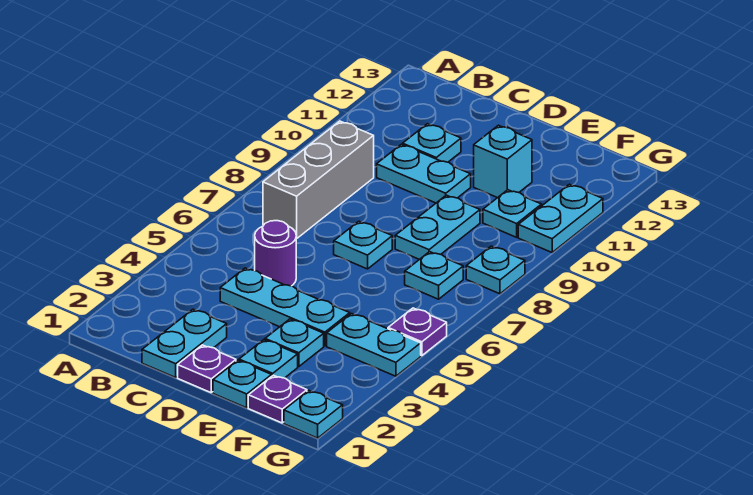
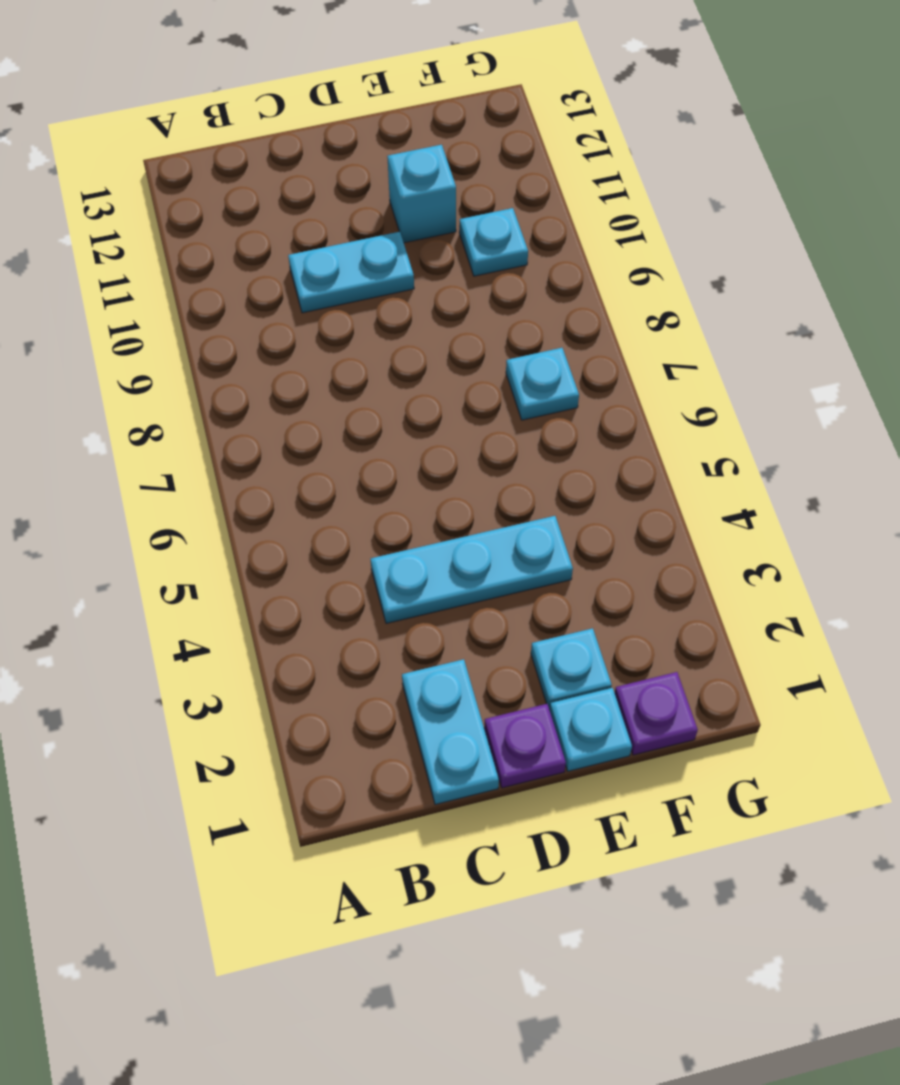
none -> grey brick B7:B9 level 1
none -> purple round brick C5 level 1
none -> cyan plate C11 level 1

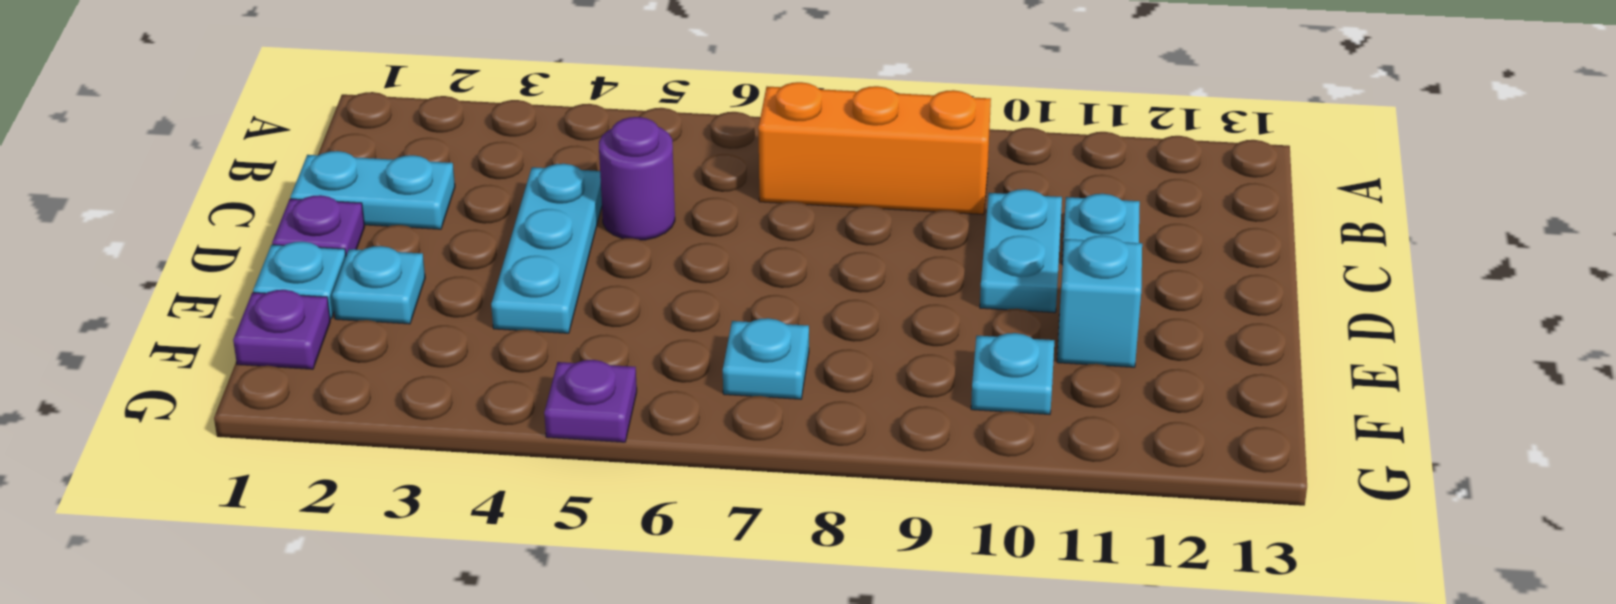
orange brick B7:B9 level 1 -> grey brick B7:B9 level 1
none -> cyan plate D7 level 1
none -> cyan plate E3 level 1
none -> cyan plate E8:E9 level 1

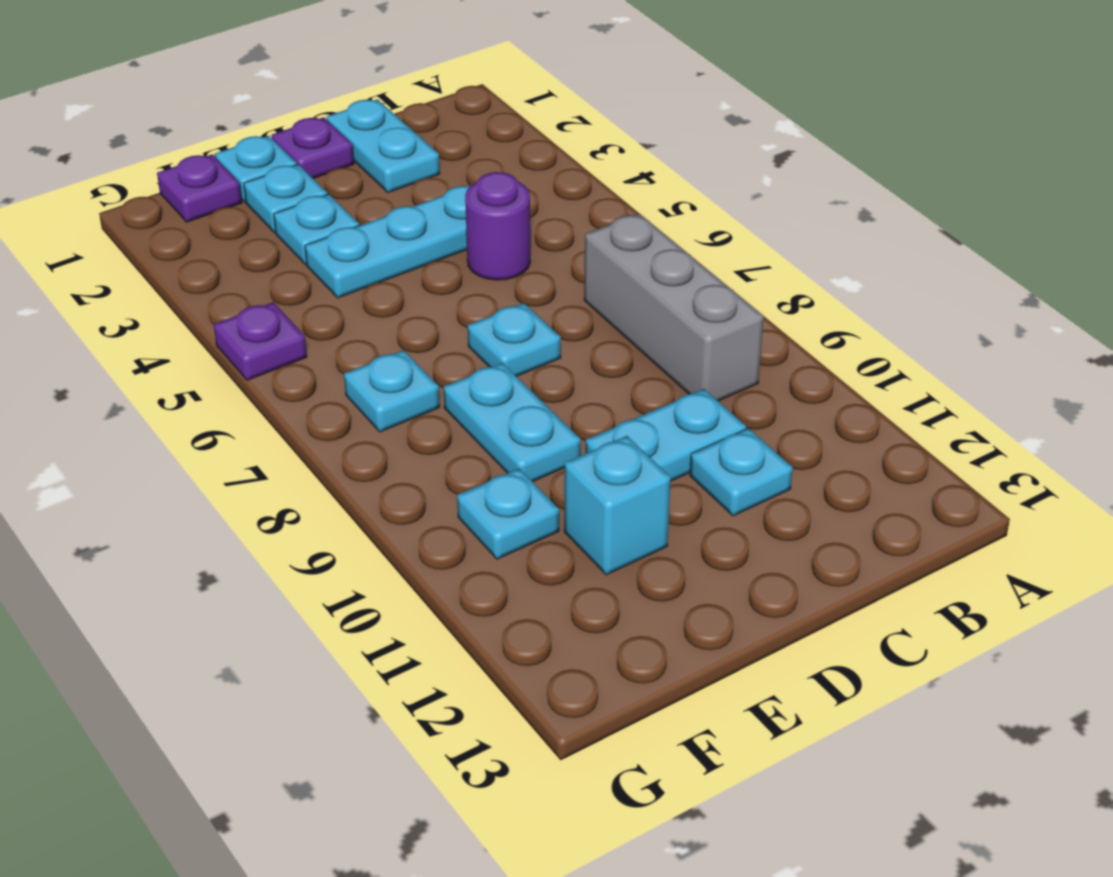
none -> cyan plate F4:G4 level 1
none -> cyan plate G1 level 1
none -> cyan plate G8 level 1

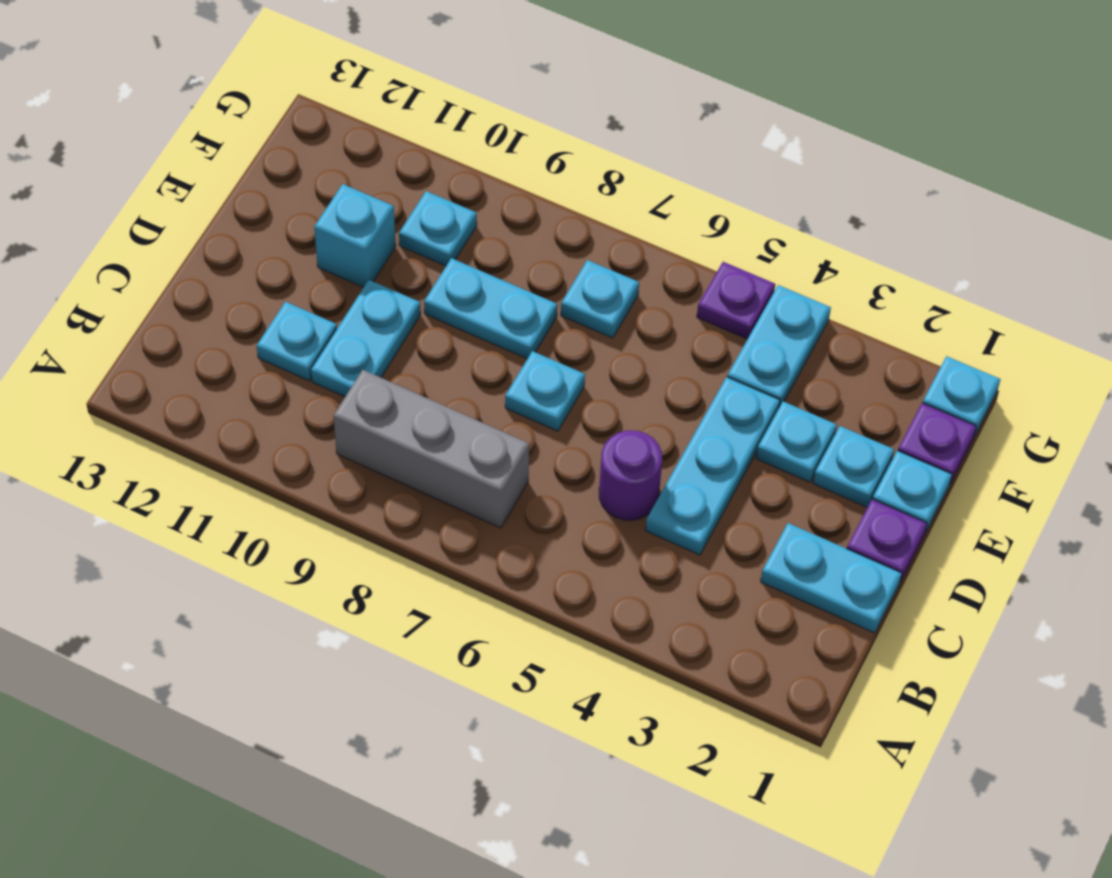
none -> cyan plate G8 level 1
none -> cyan plate G10:G11 level 1

